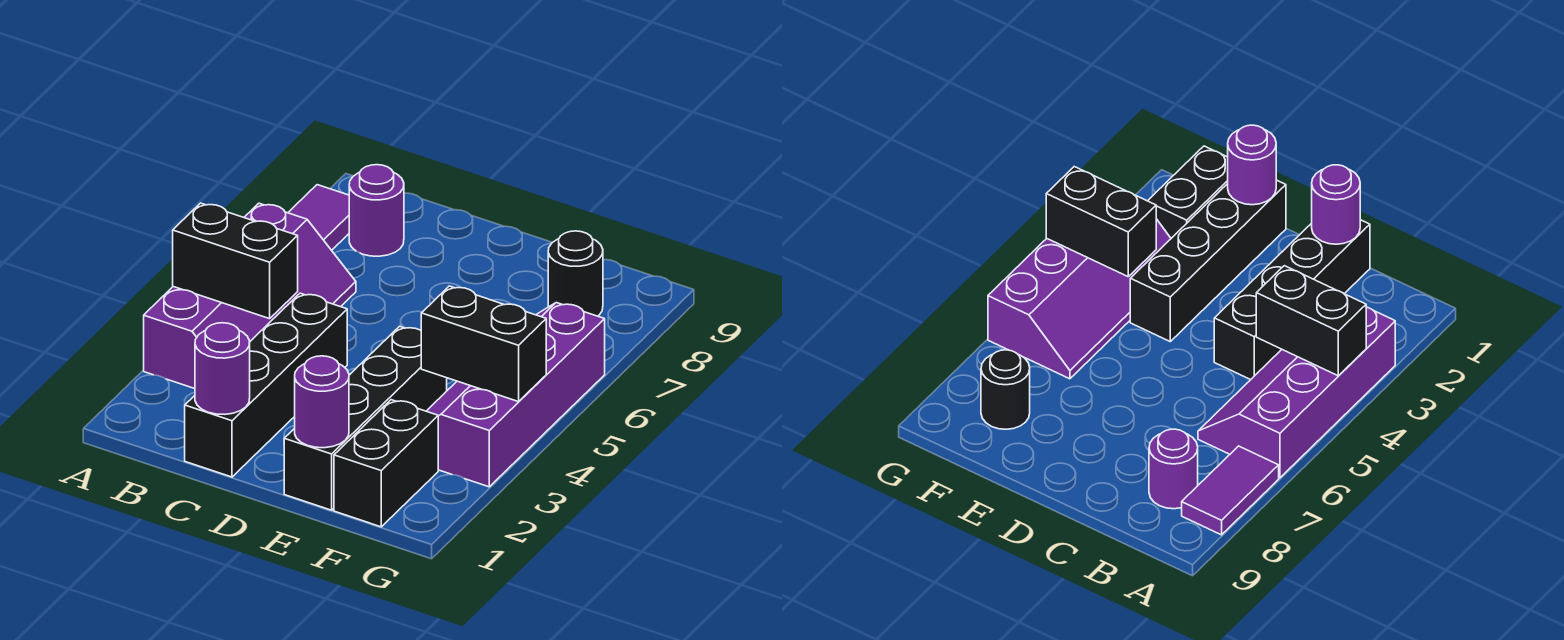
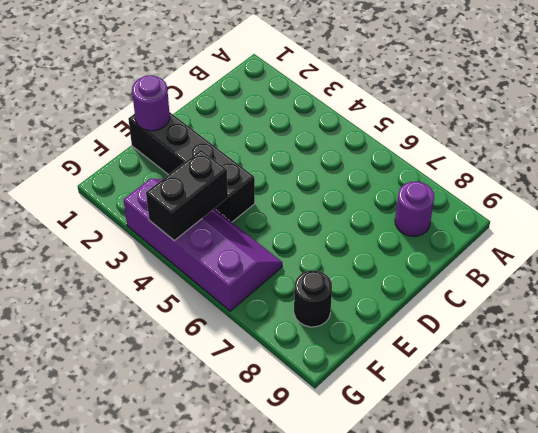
none -> purple slope A3:B6 level 1 top A
none -> purple tile A7:A8 level 1
none -> black brick C1:C4 level 1

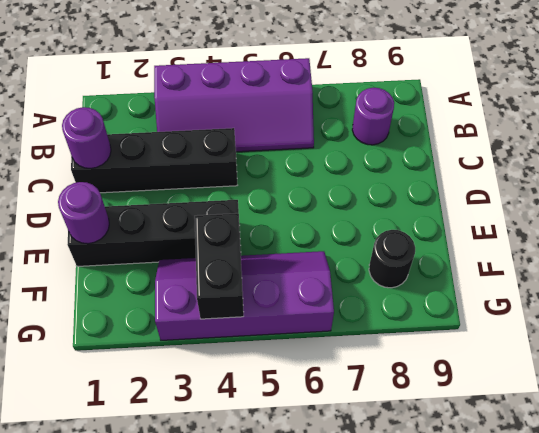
none -> purple tile A7:A8 level 1
none -> black brick F1:F2 level 1
none -> black brick A4:B4 level 2

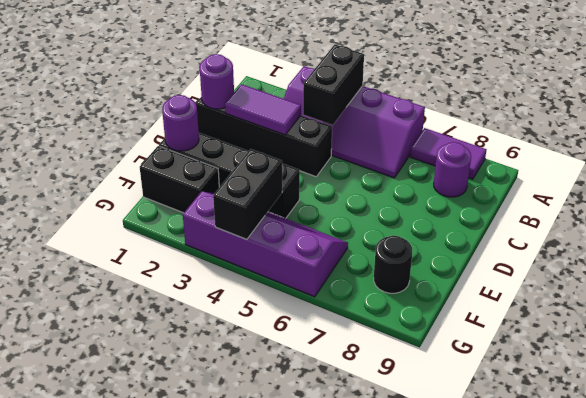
purple tile C2:C3 level 2 -> none

